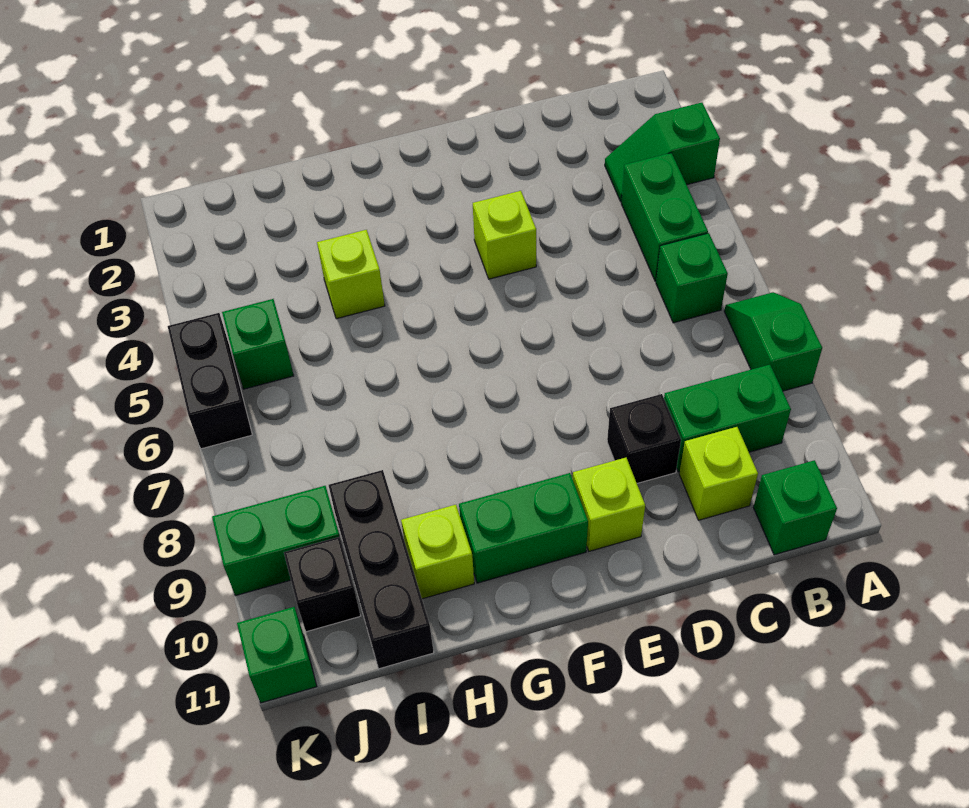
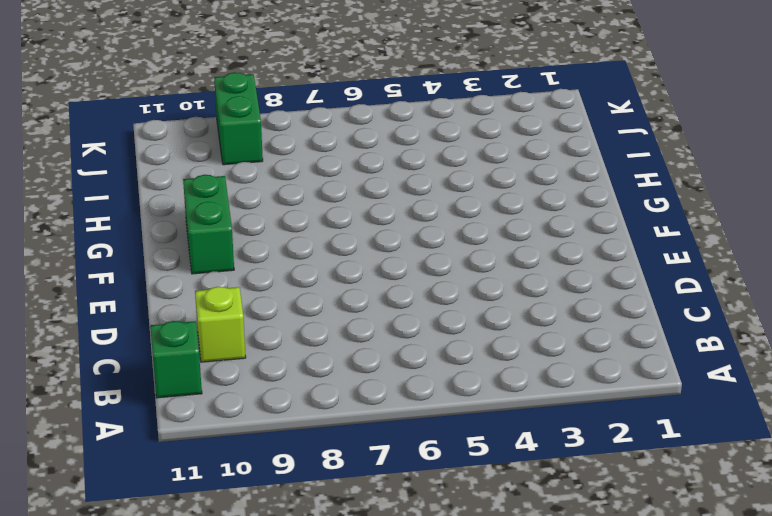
none -> green slope A3:B3 level 1 top A
none -> green slope A7:A8 level 1 top 8
none -> green brick B4:B5 level 1

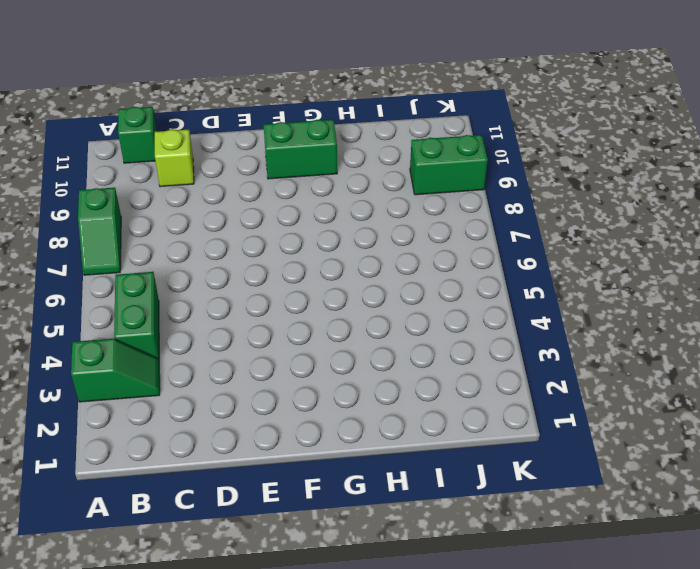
none -> green brick B6 level 1
none -> green brick B9:C9 level 1
none -> black brick D9 level 1

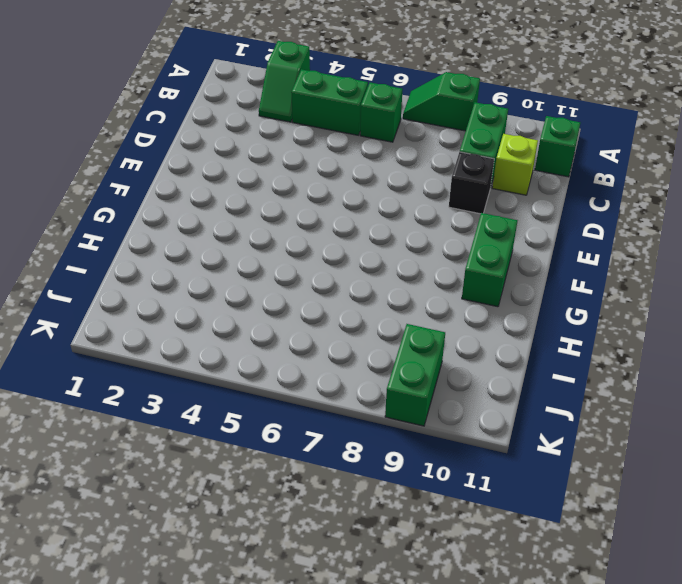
none -> lime brick E4 level 1
none -> lime brick E10 level 1
none -> lime brick H4 level 1

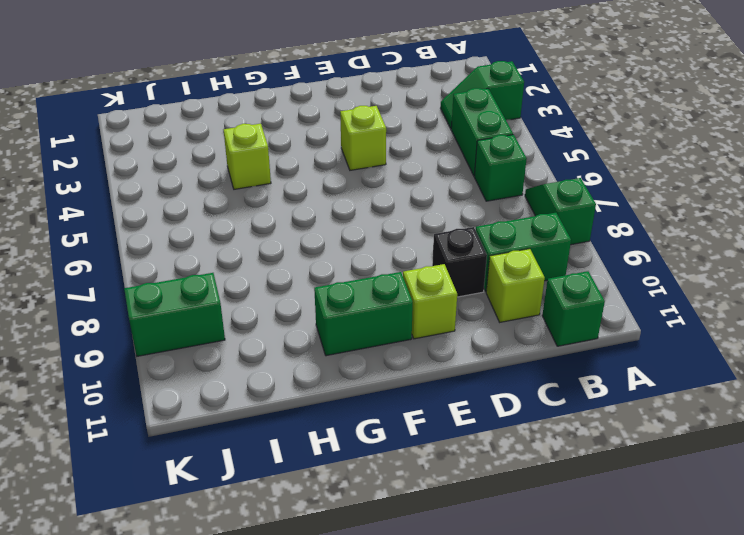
none -> lime brick H10 level 1
none -> black brick I9:I11 level 1
none -> green brick J5 level 1

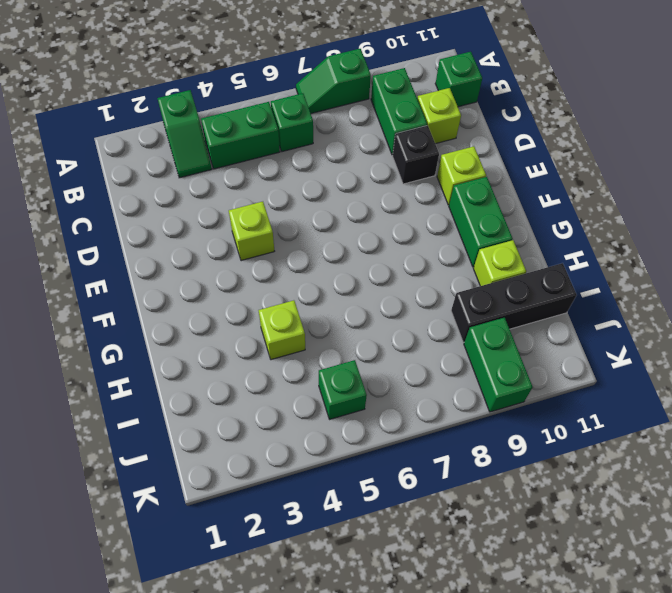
none -> black brick J10 level 1
none -> black brick K5:K6 level 1
none -> green brick K11 level 1

